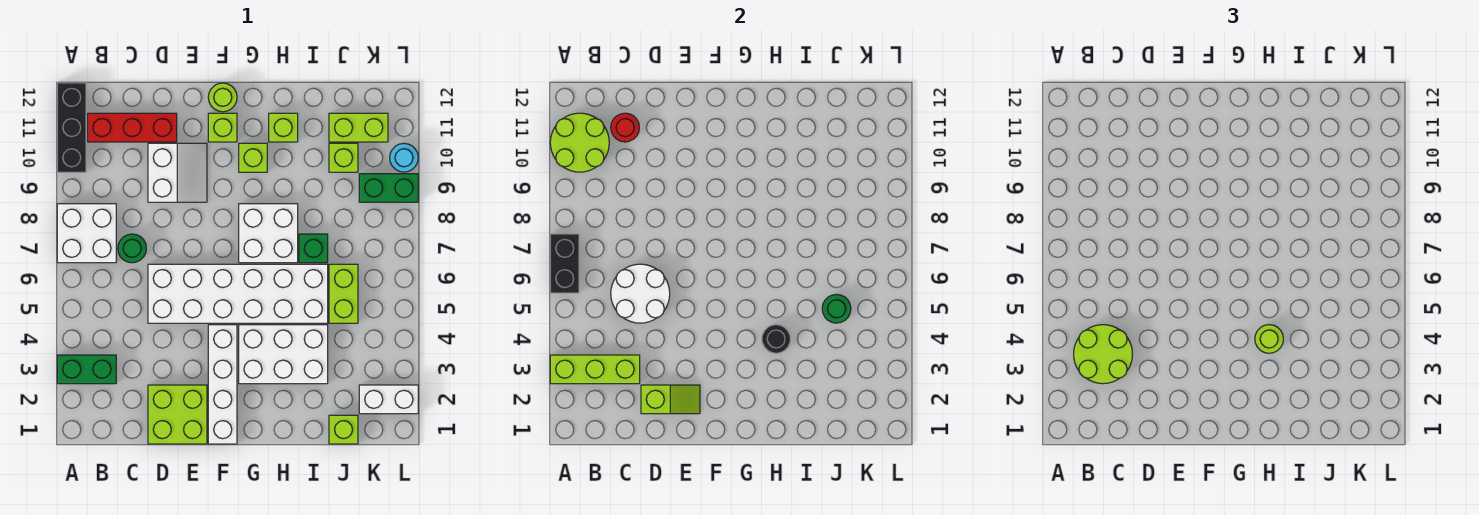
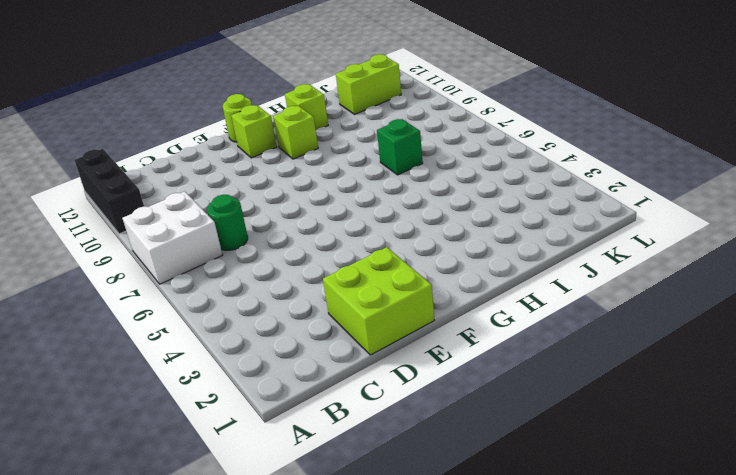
none -> green brick A3:B3 level 1
none -> red brick B11:D11 level 1
none -> white brick D5:I6 level 1
none -> white slope D9:E10 level 1 top D

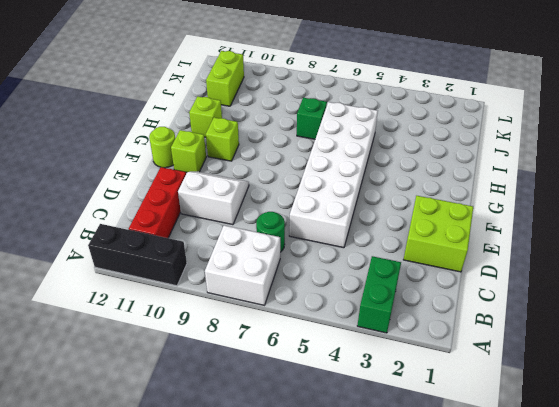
none -> white brick F1:F4 level 1
none -> white brick G3:I4 level 1
none -> white brick G7:H8 level 1
none -> lime brick J1 level 1

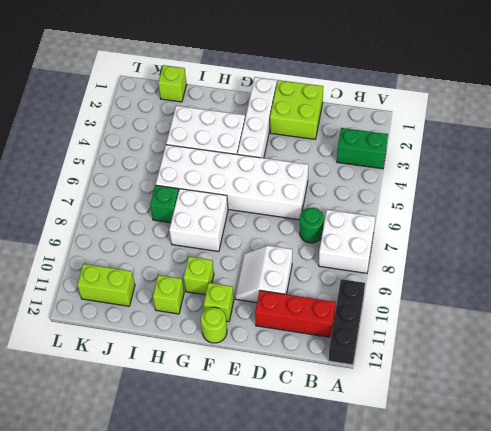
none -> lime brick J5:J6 level 1
none -> lime brick J10 level 1
none -> white brick K2:L2 level 1
none -> green brick K9:L9 level 1

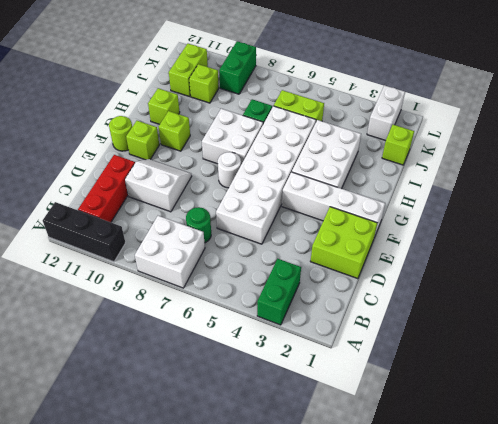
white round brick F7 level 1 -> none
none -> cyan round brick L10 level 1
none -> lime brick A3:C3 level 2
none -> black brick A6:A7 level 2
none -> lime round brick A10:B11 level 2

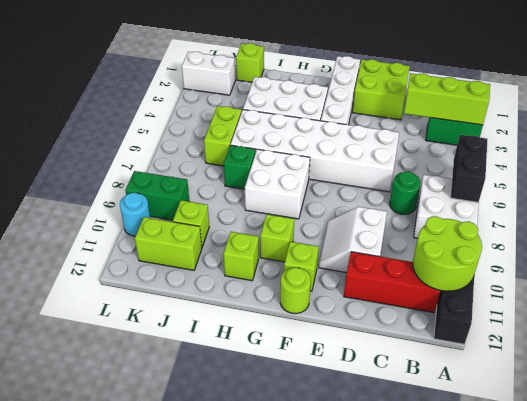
none -> white round brick C5:D6 level 2
none -> red round brick C11 level 2
none -> lime slope D2:E2 level 2 top D
none -> black round brick H4 level 2

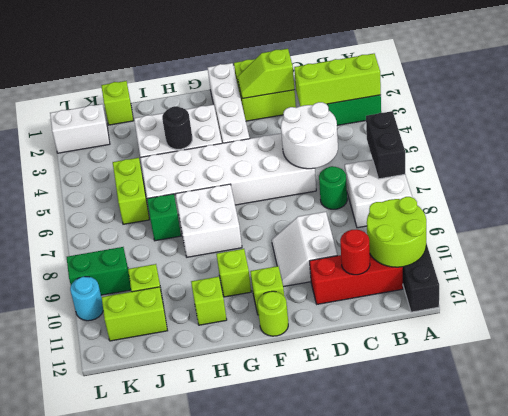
none -> green round brick J5 level 2
none -> lime round brick B3:C4 level 3
none -> lime round brick H4 level 3

